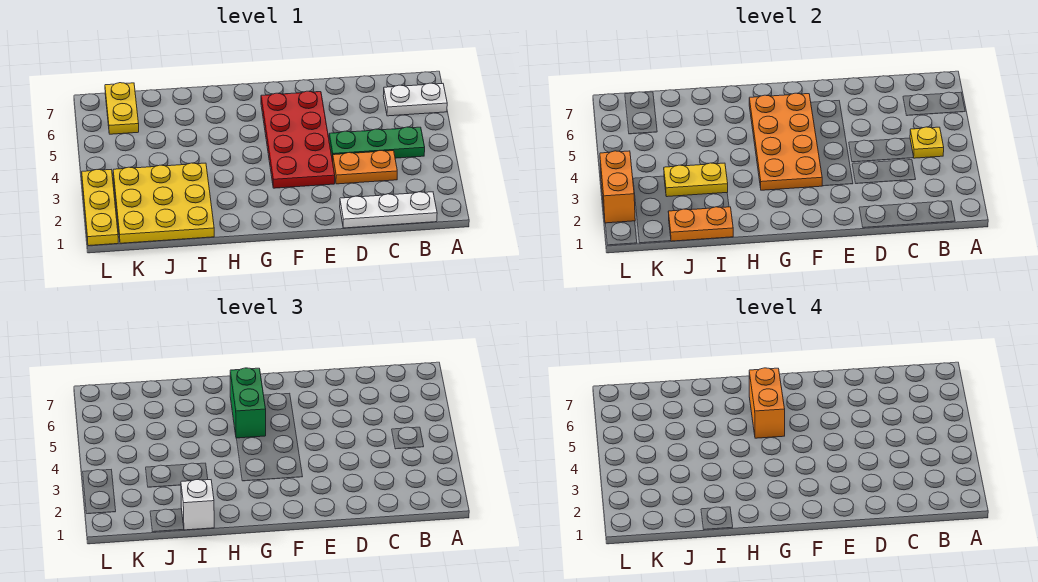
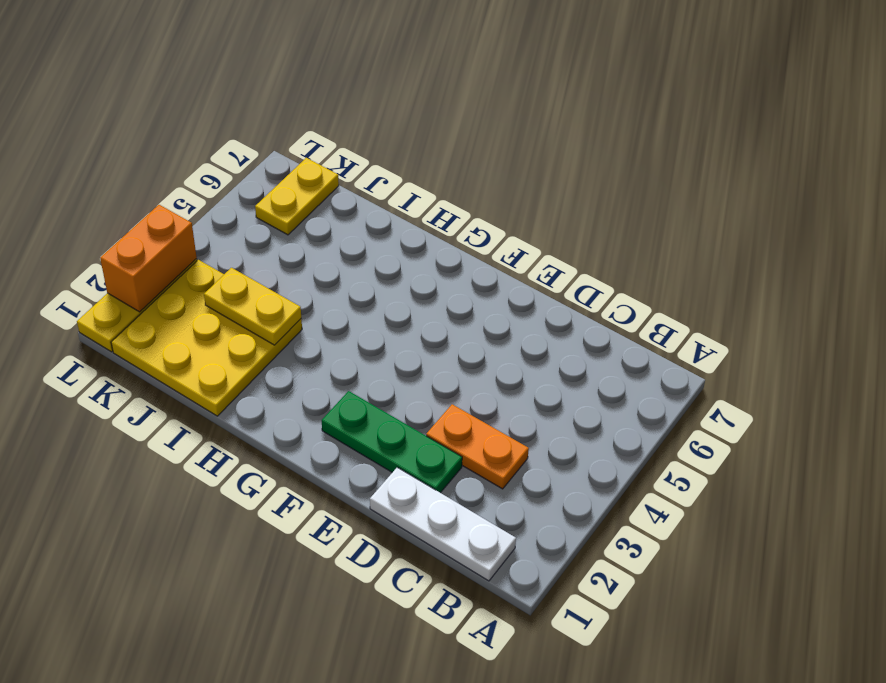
green plate D2:F2 level 1 -> green plate B4:D4 level 1
none -> white plate A6:B6 level 1
none -> red plate E3:F6 level 1
none -> yellow plate B4 level 2

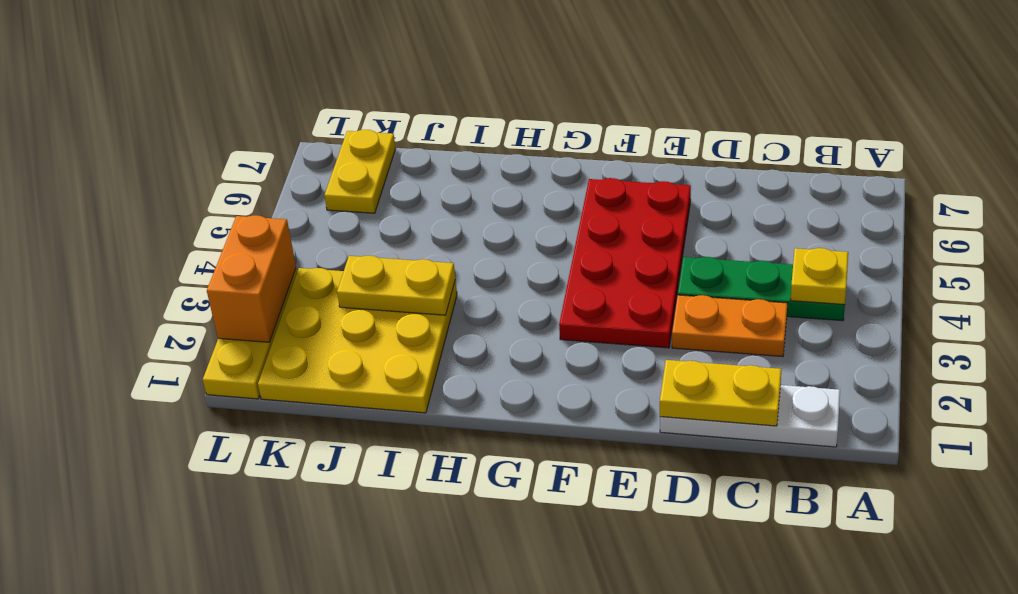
yellow plate C1:D1 level 2 -> none
none -> white plate A6:B6 level 1
none -> orange plate F3:G6 level 2
none -> orange plate I1:J1 level 2

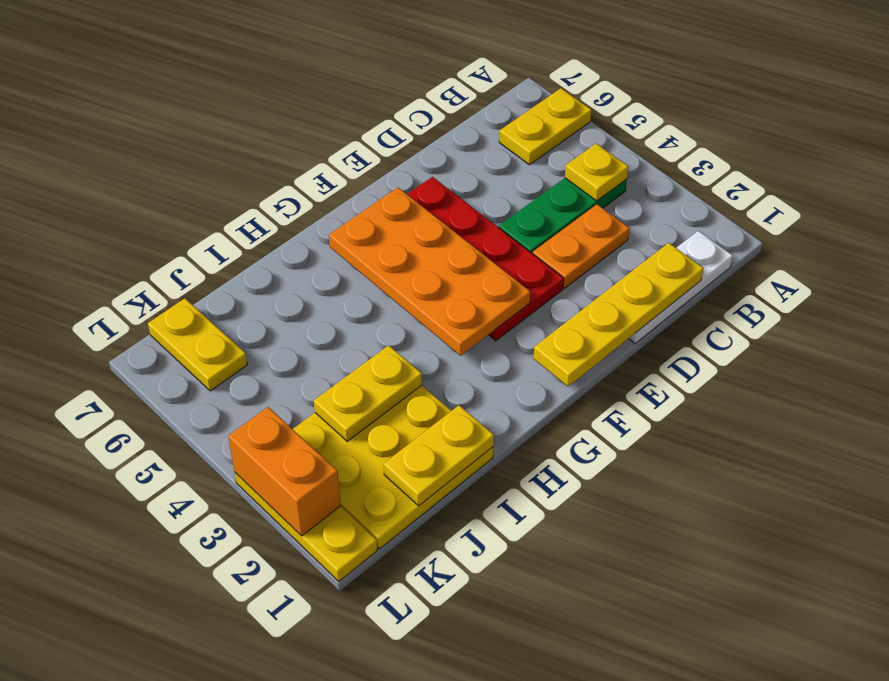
yellow plate A6:B6 level 1 -> white plate A6:B6 level 1
yellow plate C1:F1 level 2 -> none
yellow plate I1:J1 level 2 -> orange plate I1:J1 level 2
none -> green brick G5:G6 level 3
none -> white brick I1 level 3
none -> orange brick G5:G6 level 4

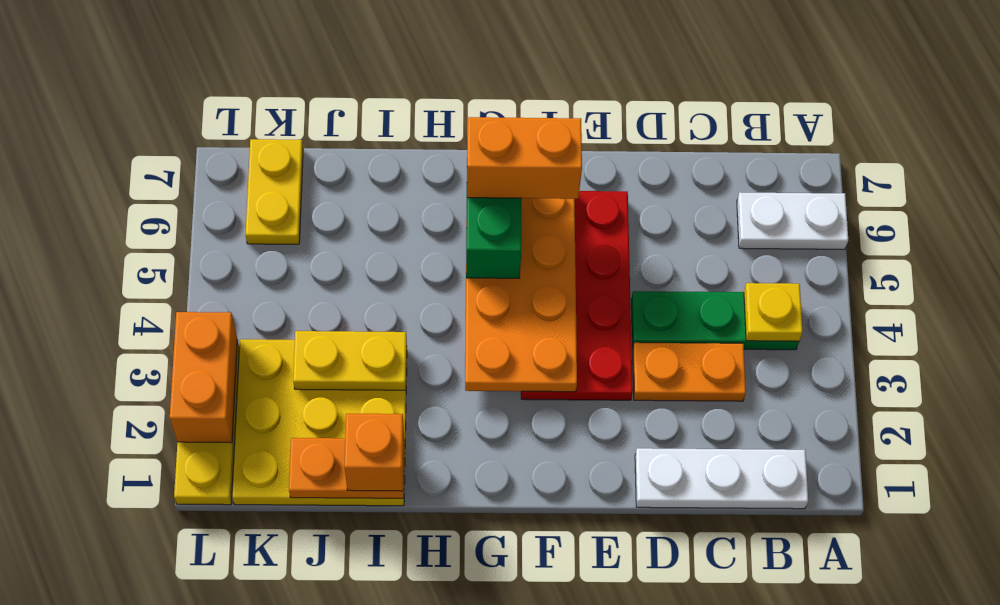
orange brick F6:G6 level 4 -> orange brick G5:G6 level 4
orange brick I1 level 3 -> white brick I1 level 3

